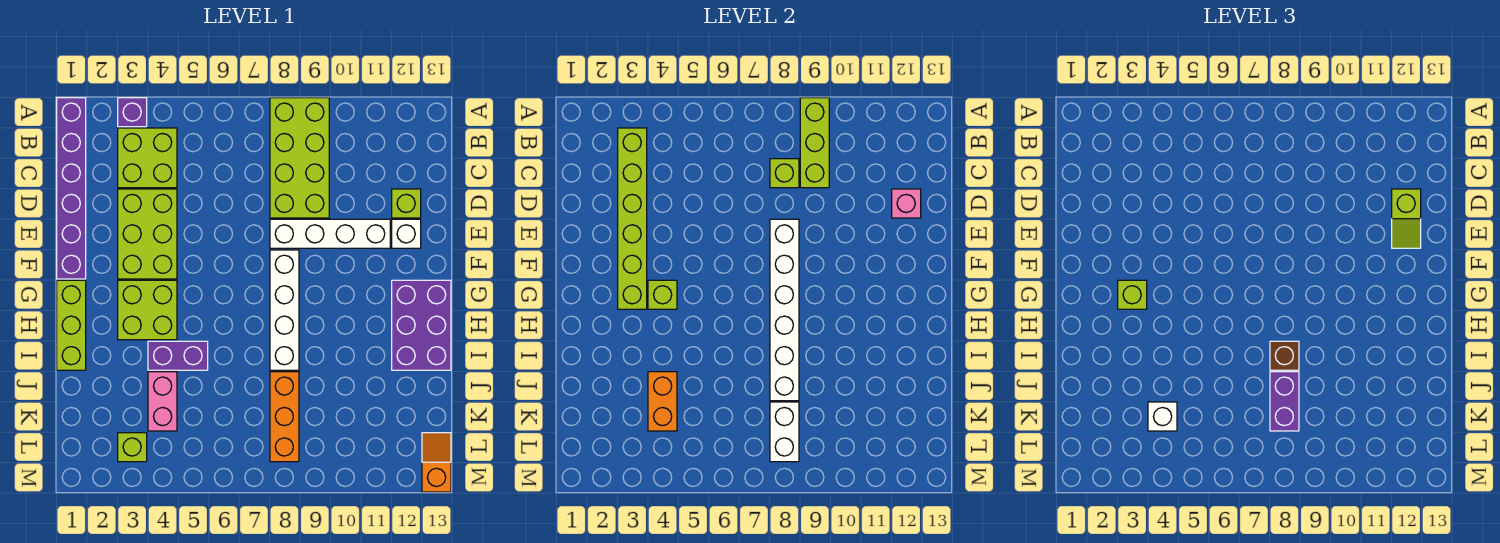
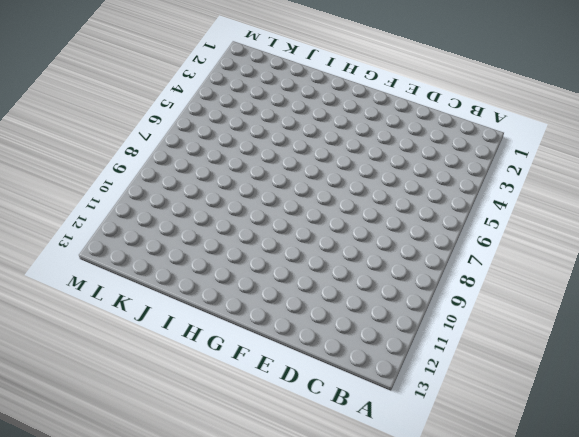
none -> purple brick A1:F1 level 1
none -> purple brick A3 level 1
none -> lime brick A8:D9 level 1
none -> lime brick B3:C4 level 1

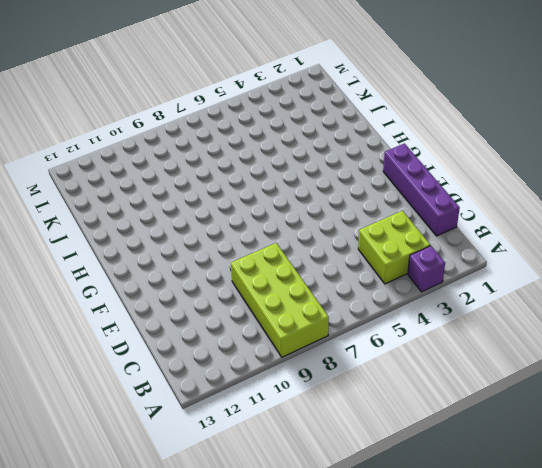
purple brick C1:F1 level 1 -> purple brick A1:F1 level 1
none -> lime brick D3:F4 level 1
none -> lime brick D12 level 1
none -> white brick E8:E11 level 1
none -> white brick E12 level 1

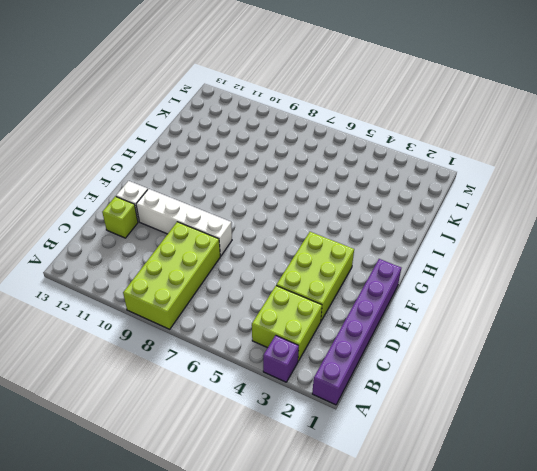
none -> white brick F8:I8 level 1
none -> lime brick G1:I1 level 1
none -> lime brick G3:H4 level 1
none -> purple brick G12:I13 level 1

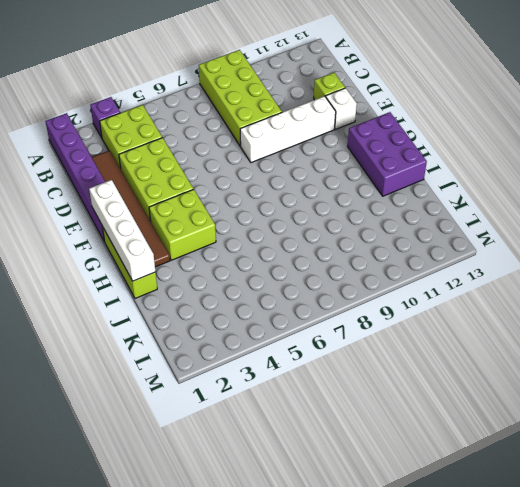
brown tile C2:H2 level 1 -> none
white brick F1:I1 level 2 -> white brick F8:I8 level 1
none -> purple brick I4:I5 level 1
none -> pink brick J4:K4 level 1
none -> orange brick J8:L8 level 1
none -> lime brick L3 level 1

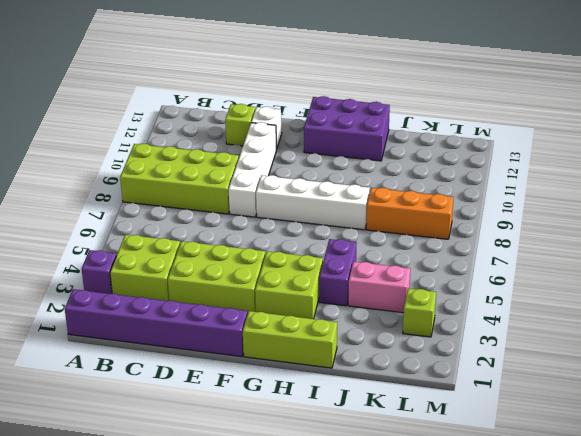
none -> orange slope L13:M13 level 1 top M
none -> lime brick A9:C9 level 2
none -> lime brick B3:G3 level 2
none -> lime brick C8 level 2

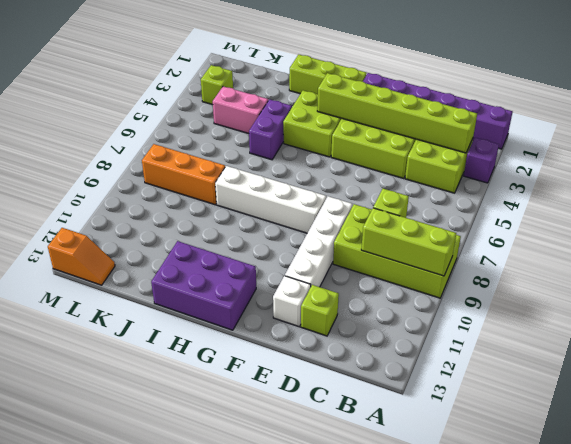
none -> pink brick D12 level 2
none -> white brick E8:J8 level 2
none -> lime brick G4 level 2
none -> orange brick J4:K4 level 2

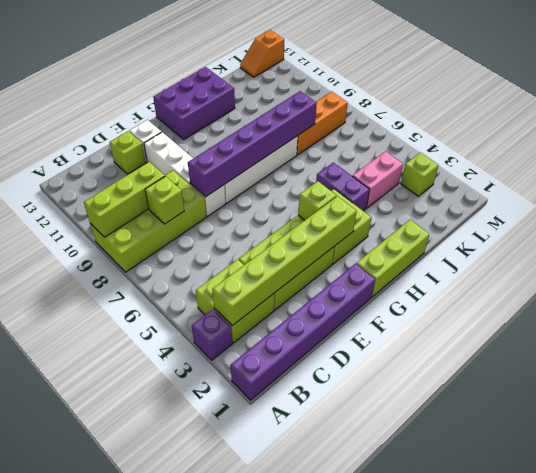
purple brick E8:J8 level 2 -> white brick E8:J8 level 2
none -> pink brick D12 level 2
none -> orange brick J4:K4 level 2
none -> white brick K8:L8 level 2
none -> lime slope D12:E12 level 3 top D

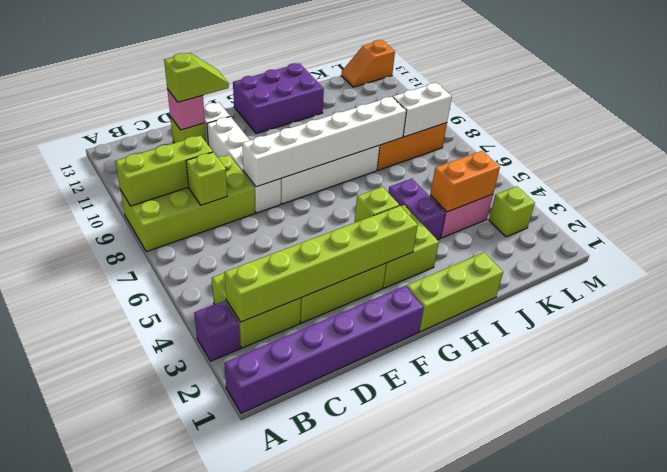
none -> lime brick G3 level 3
none -> brown brick I8 level 3
none -> purple brick J8:K8 level 3
none -> white brick K4 level 3

